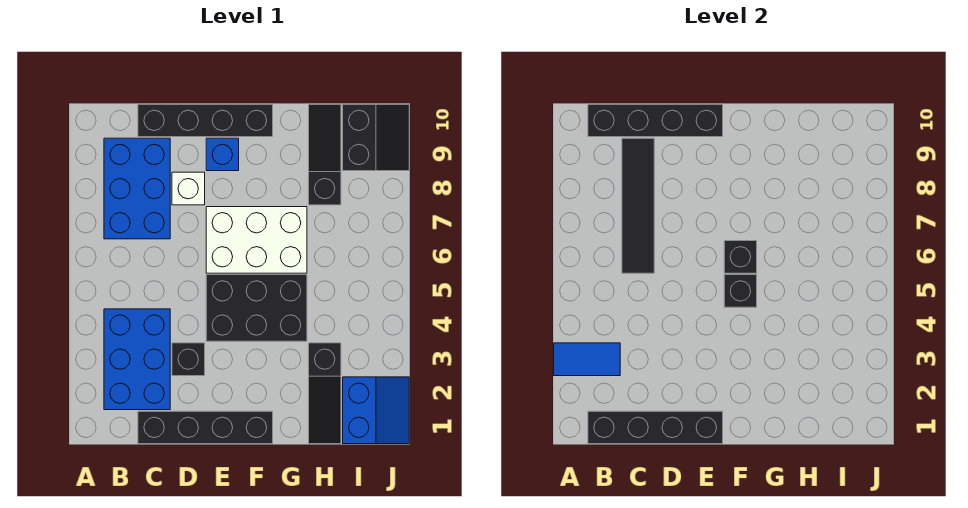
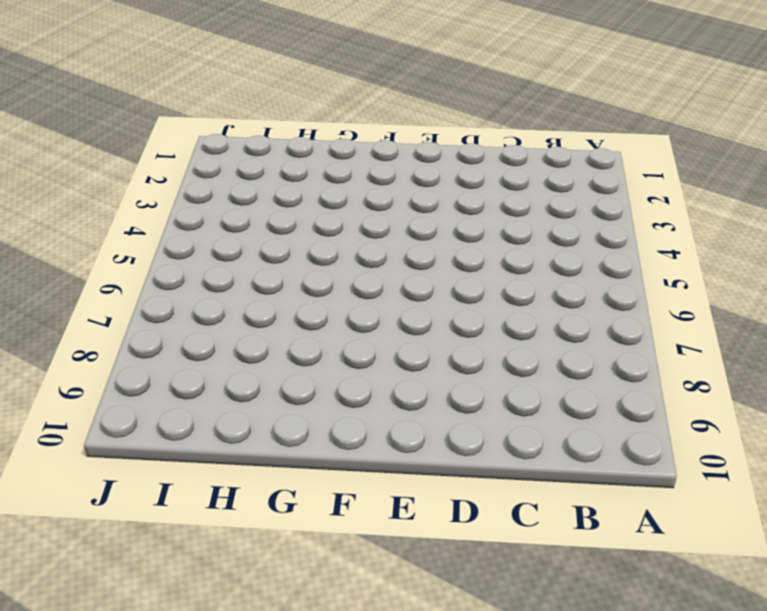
none -> blue brick B2:C4 level 1
none -> blue brick B7:C9 level 1
none -> black brick C1:F1 level 1

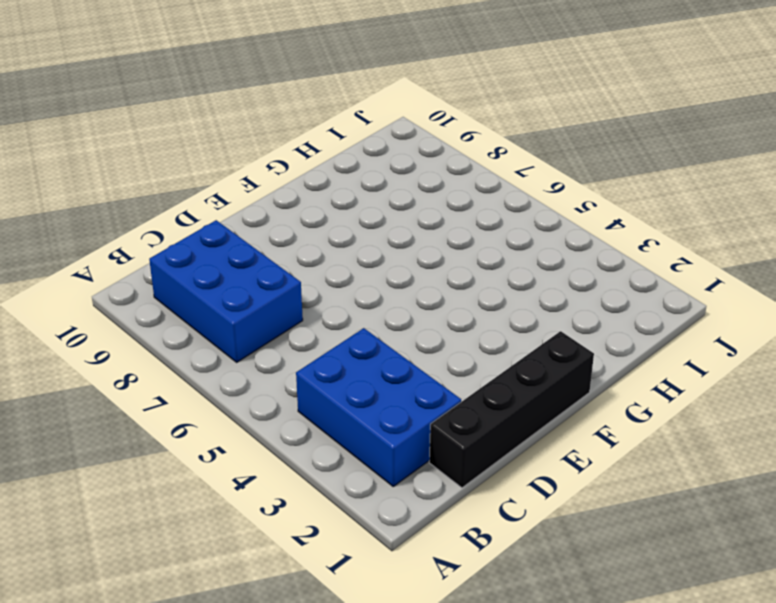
none -> black brick C10:F10 level 1
none -> black brick D3 level 1
none -> white brick D8 level 1

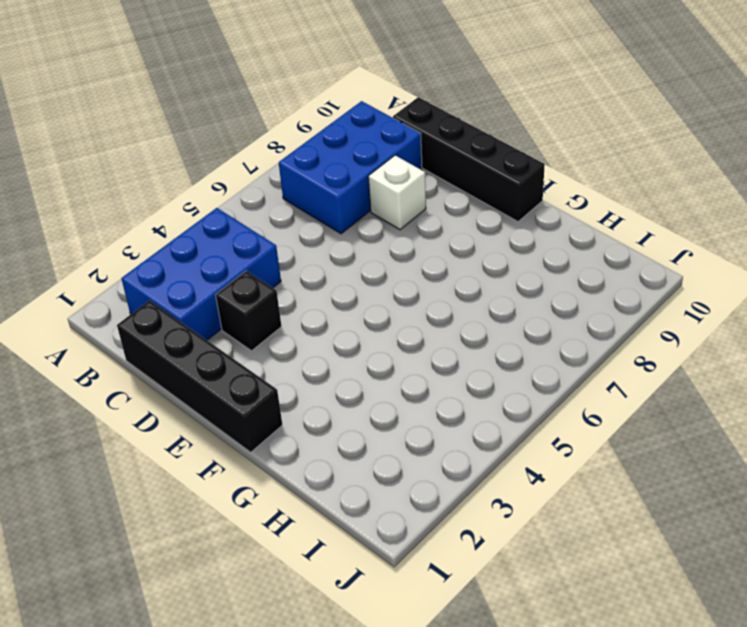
none -> black brick E4:G5 level 1
none -> white brick E6:G7 level 1
none -> blue brick E9 level 1

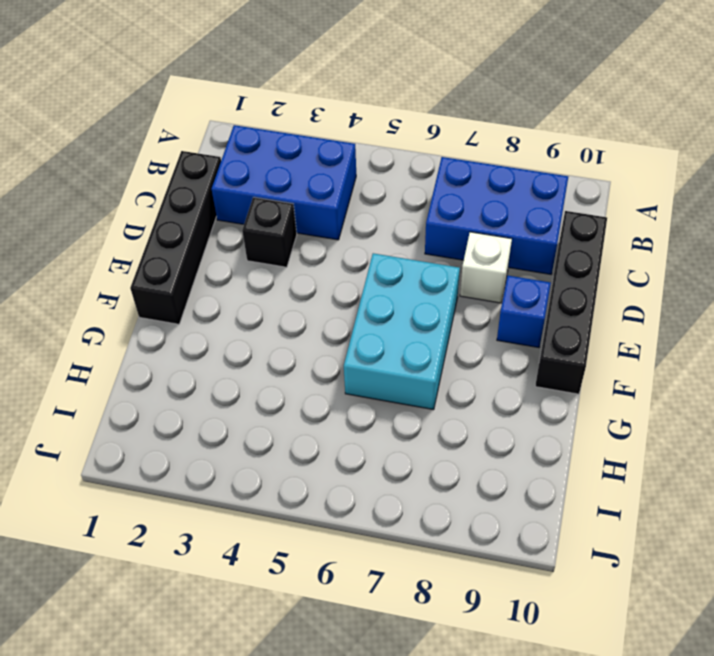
cyan brick E6:G7 level 1 -> white brick E6:G7 level 1
none -> black brick E4:G5 level 1
none -> black slope H1:H3 level 1 top 3
none -> black slope H8:H10 level 1 top 8

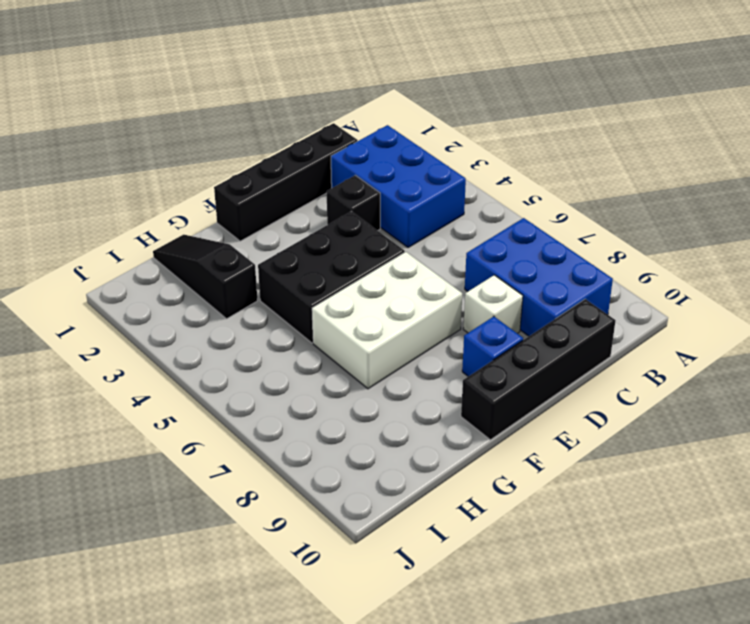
none -> black slope H8:H10 level 1 top 8
none -> blue slope I1:J2 level 1 top I
none -> black slope I9:J10 level 1 top I

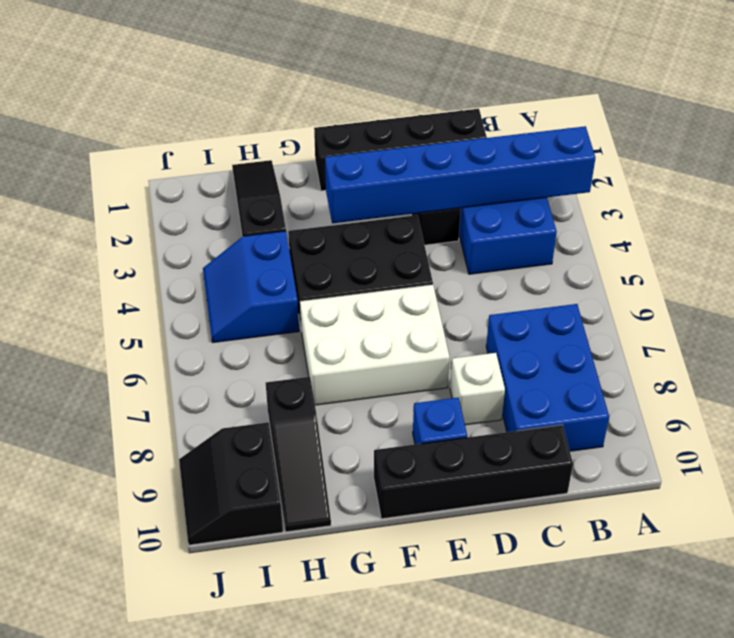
blue brick A3:F3 level 2 -> blue tile A3:B3 level 2
blue slope H4:I5 level 1 top H -> blue slope I1:J2 level 1 top I
none -> black brick B1:E1 level 2
none -> black brick B10:E10 level 2
none -> black tile C6:C9 level 2

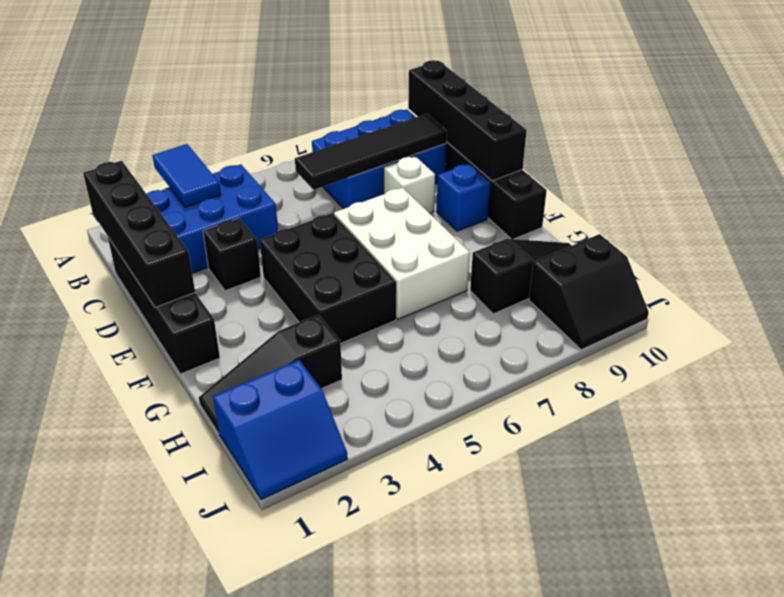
none -> black brick F5 level 2
none -> black brick F6 level 2

